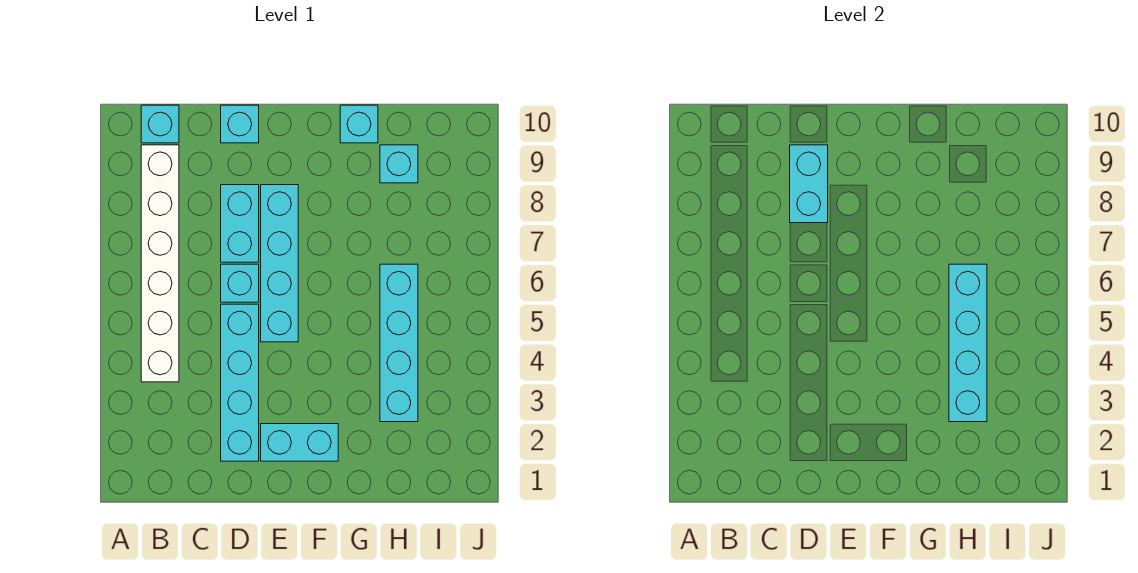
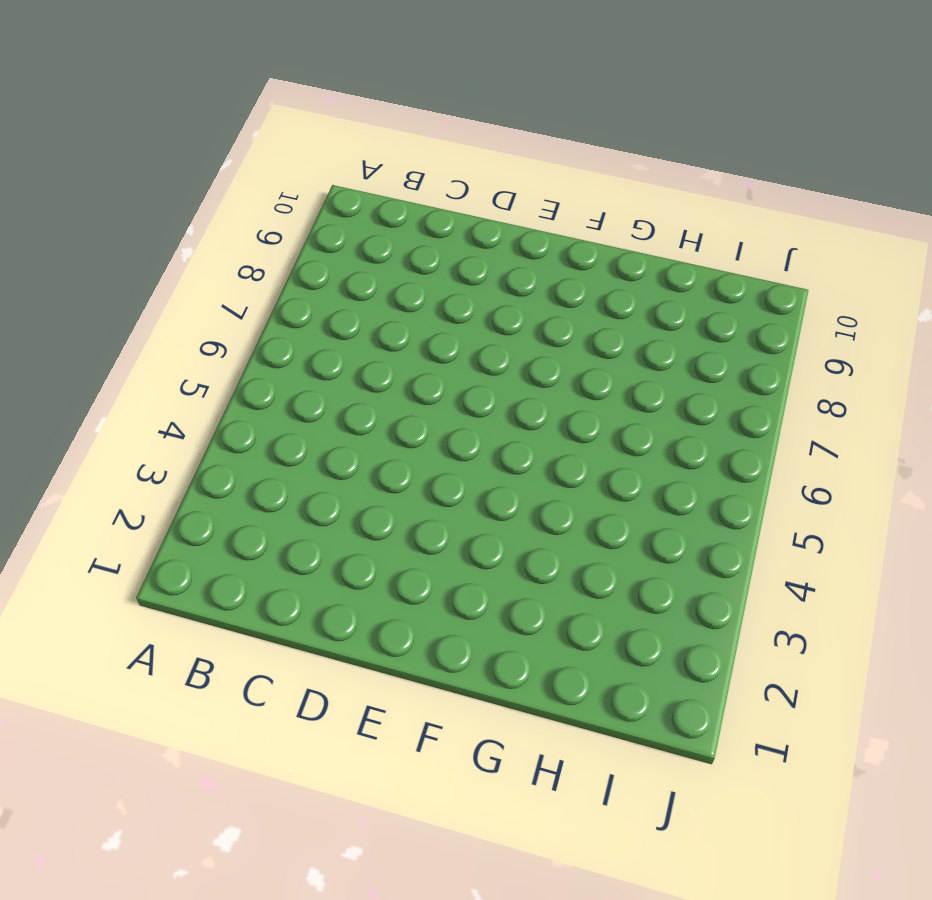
none -> white brick B4:B9 level 1
none -> cyan brick B10 level 1
none -> cyan brick D2:D5 level 1

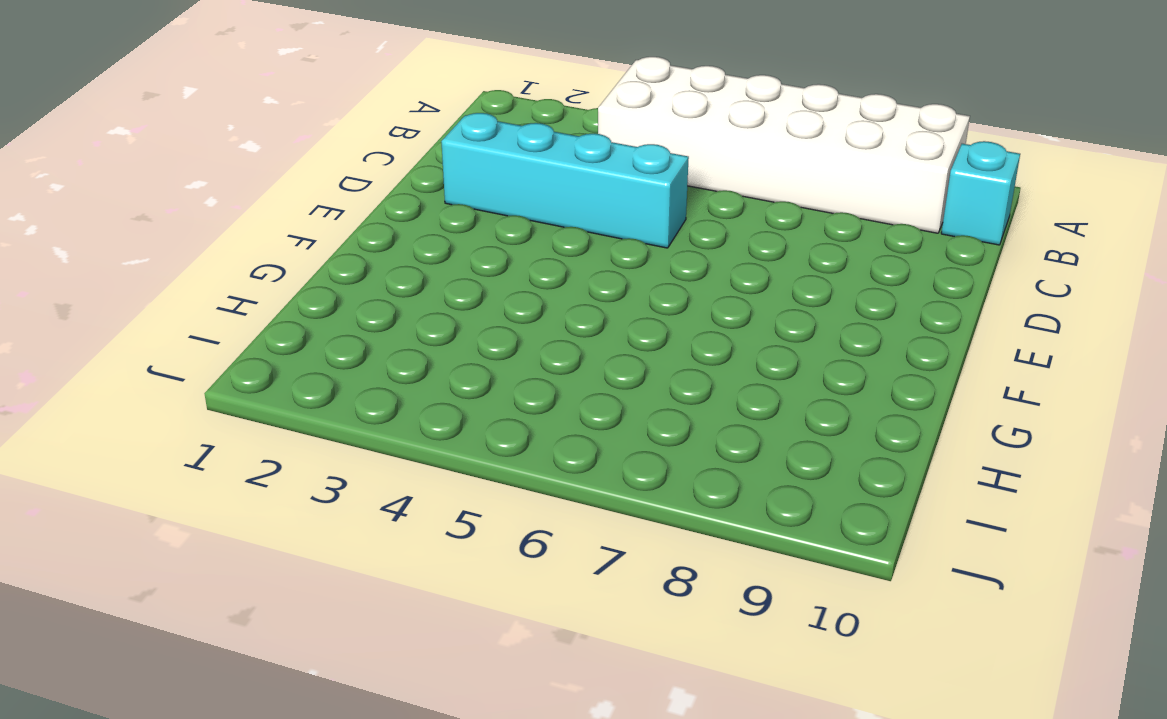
white brick A4:B9 level 1 -> white brick B4:B9 level 1
none -> cyan brick D6 level 1
none -> cyan brick D7:D8 level 1
none -> cyan brick D10 level 1

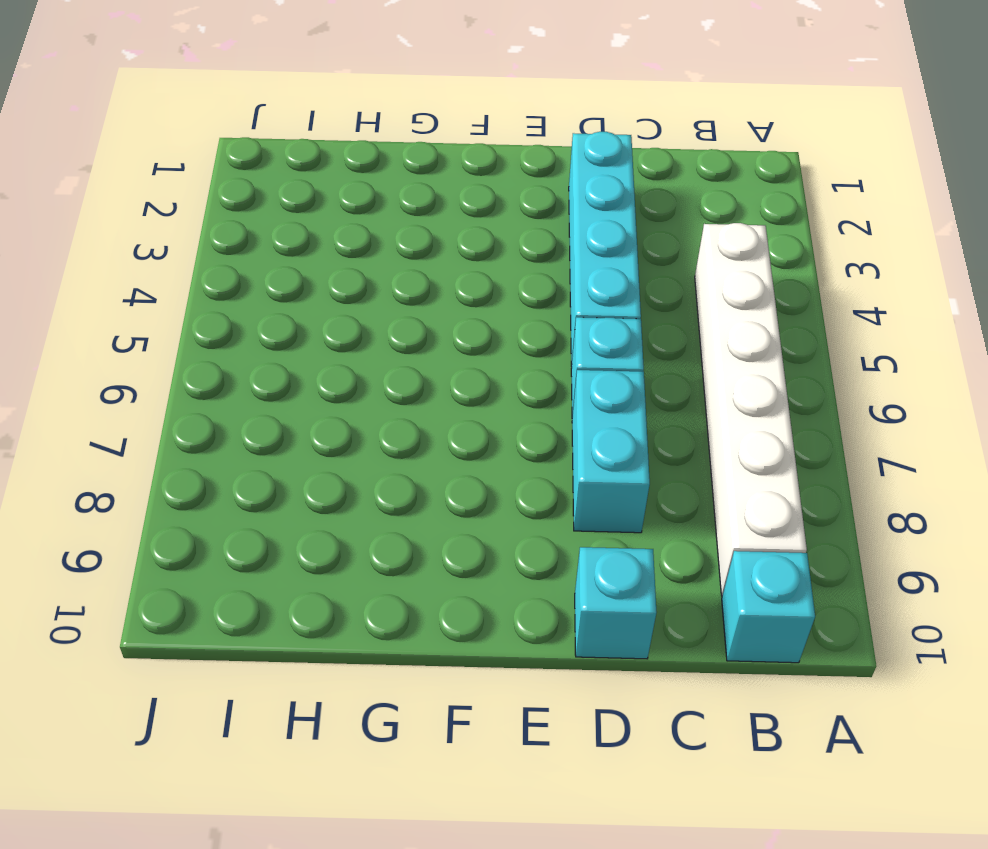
none -> cyan brick E2:F2 level 1
none -> cyan brick E5:E8 level 1
none -> cyan brick G10 level 1

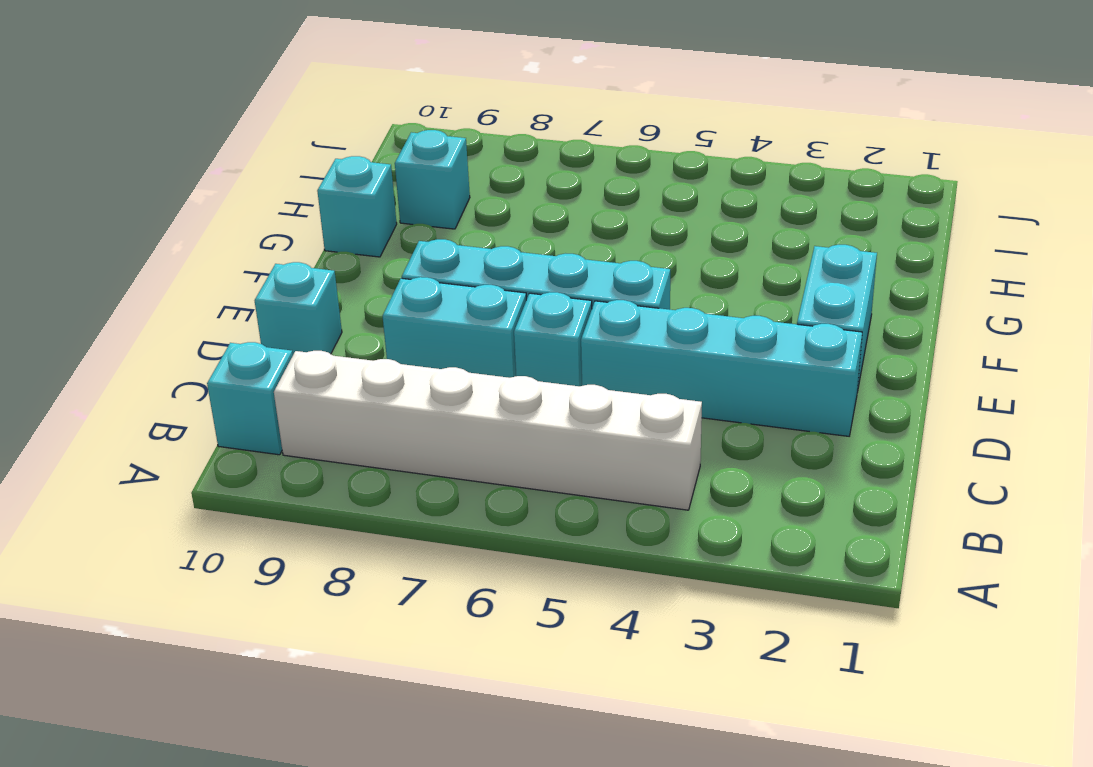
none -> cyan brick H3:H6 level 1
none -> cyan brick D8:D9 level 2
none -> cyan brick H3:H6 level 2

